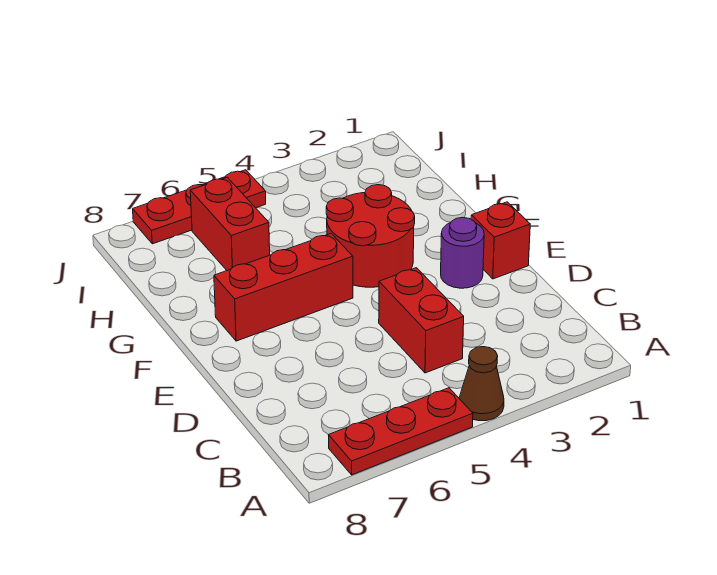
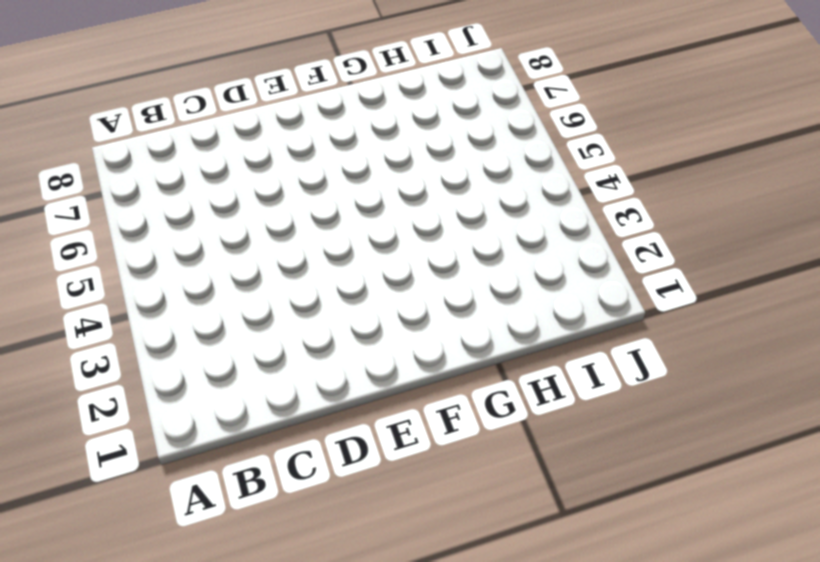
none -> brown cone A4 level 1
none -> red plate A5:A7 level 1

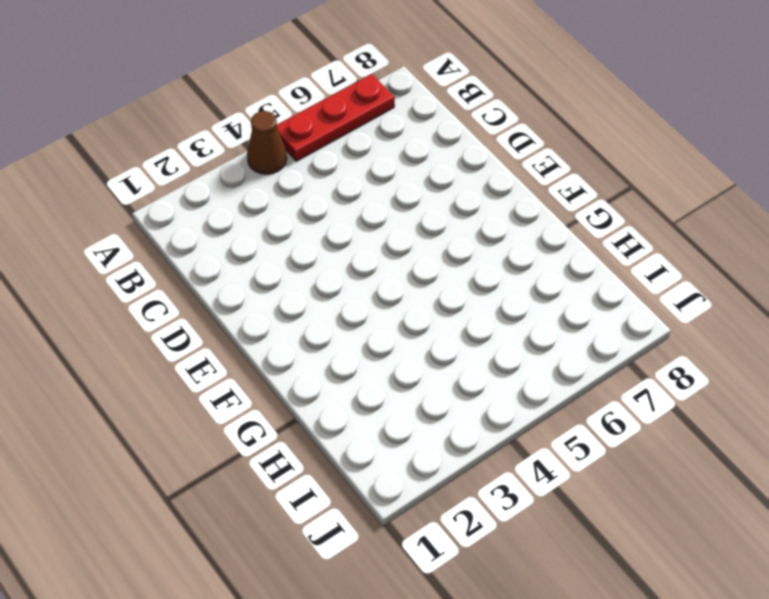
none -> red brick C4:D4 level 1
none -> red brick E1 level 1

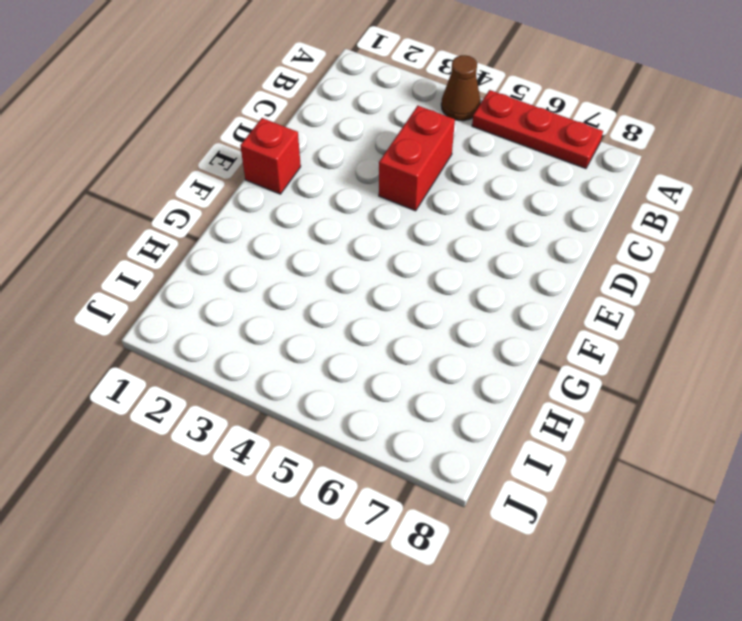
none -> purple round brick E2 level 1
none -> red round brick F3:G4 level 1

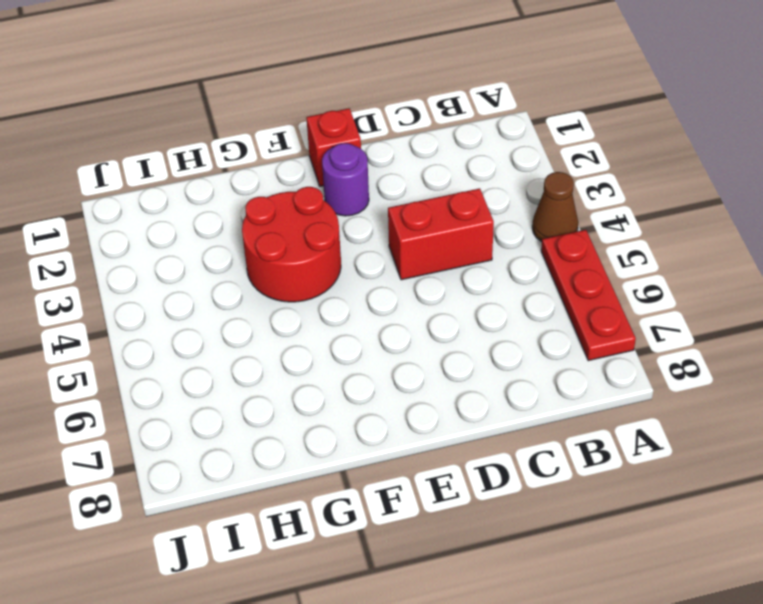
none -> red brick F5:F7 level 1
none -> red brick H6:I6 level 1

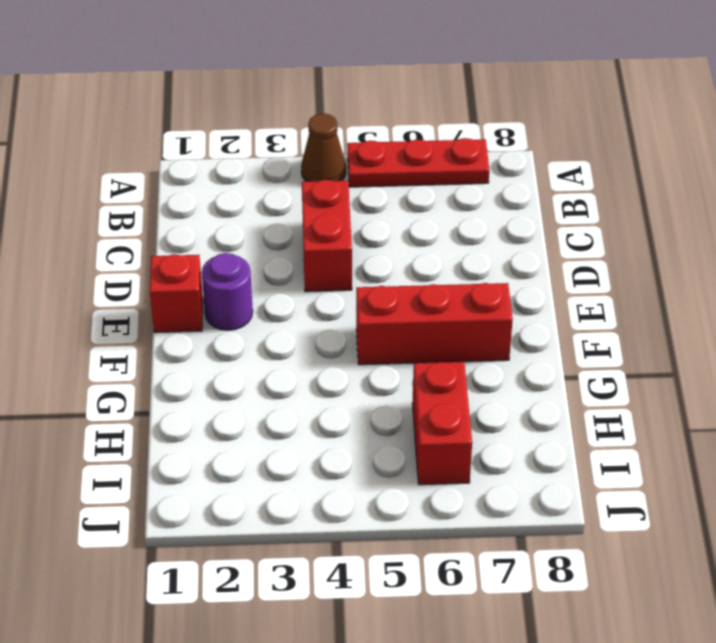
none -> red round brick F3:G4 level 1
none -> red plate J5:J7 level 1

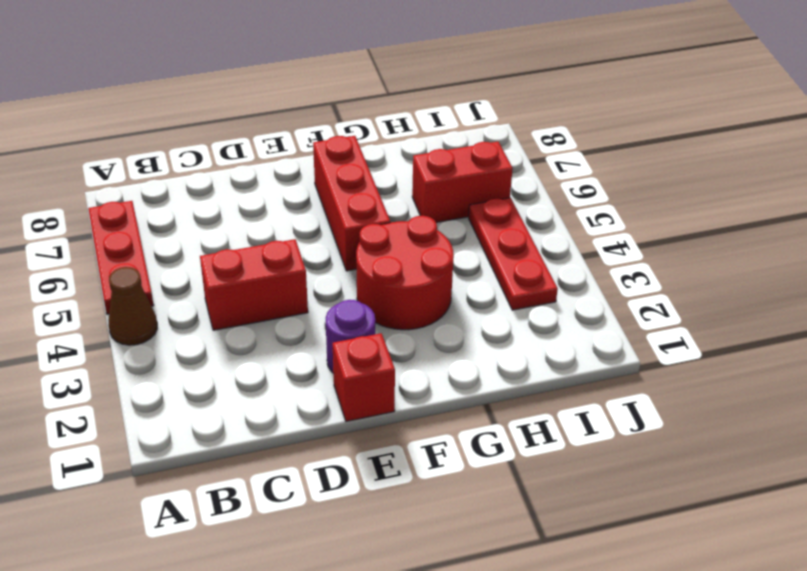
red plate I3:I5 level 1 -> red plate J5:J7 level 1

